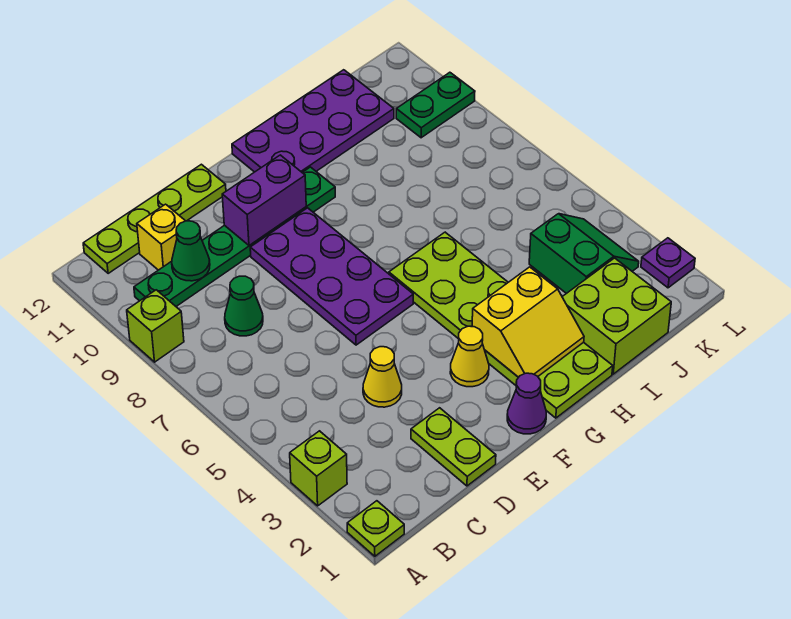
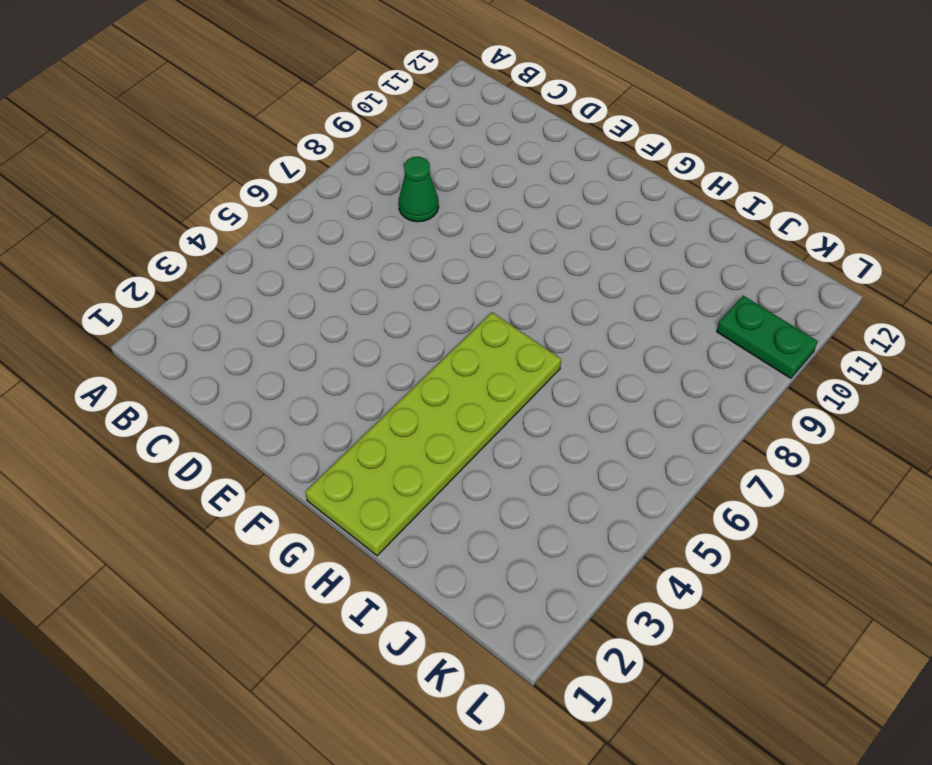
none -> lime plate A1 level 1
none -> lime brick A3 level 1
none -> lime brick A9 level 1

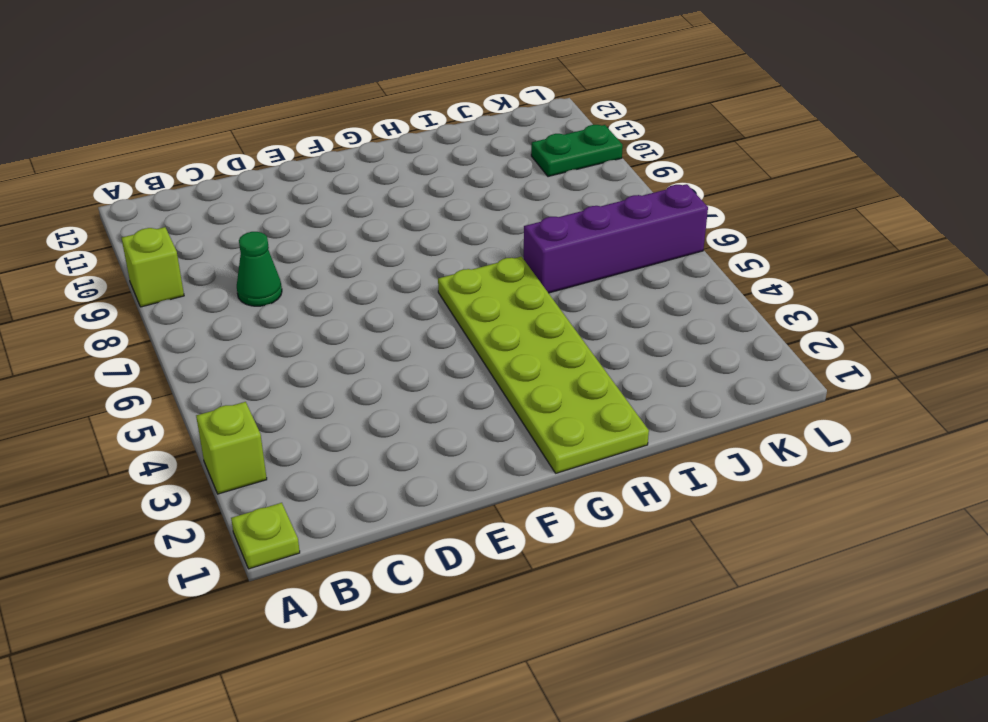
purple brick I6:L6 level 1 -> none
none -> green plate B10:G10 level 1
none -> lime plate B12:E12 level 1
none -> yellow brick C11 level 1

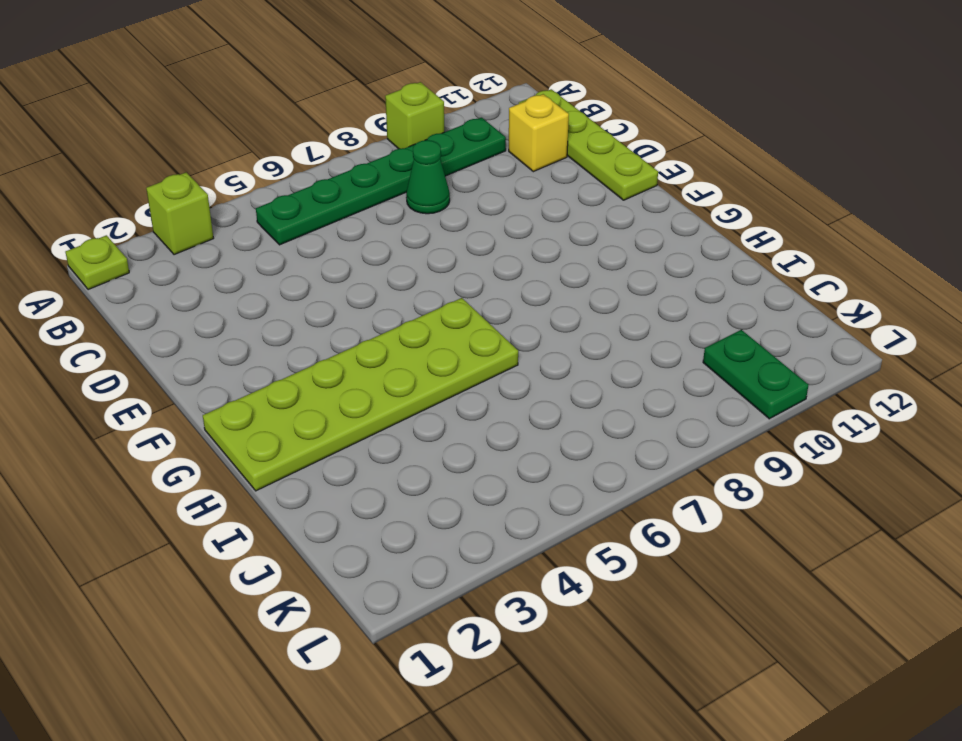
green plate B5:B10 level 1 -> green plate B10:G10 level 1
none -> lime plate D1:D2 level 1
none -> yellow cone D4 level 1
none -> purple plate E6:F9 level 1

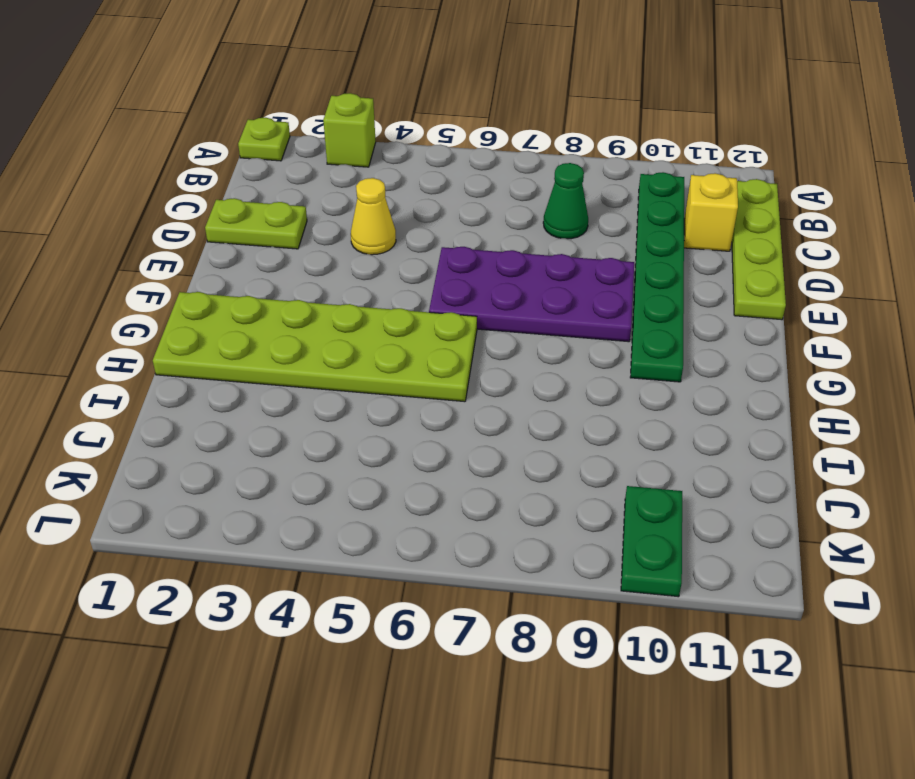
none -> lime brick A9 level 1
none -> purple cone F1 level 1
none -> yellow cone F3 level 1

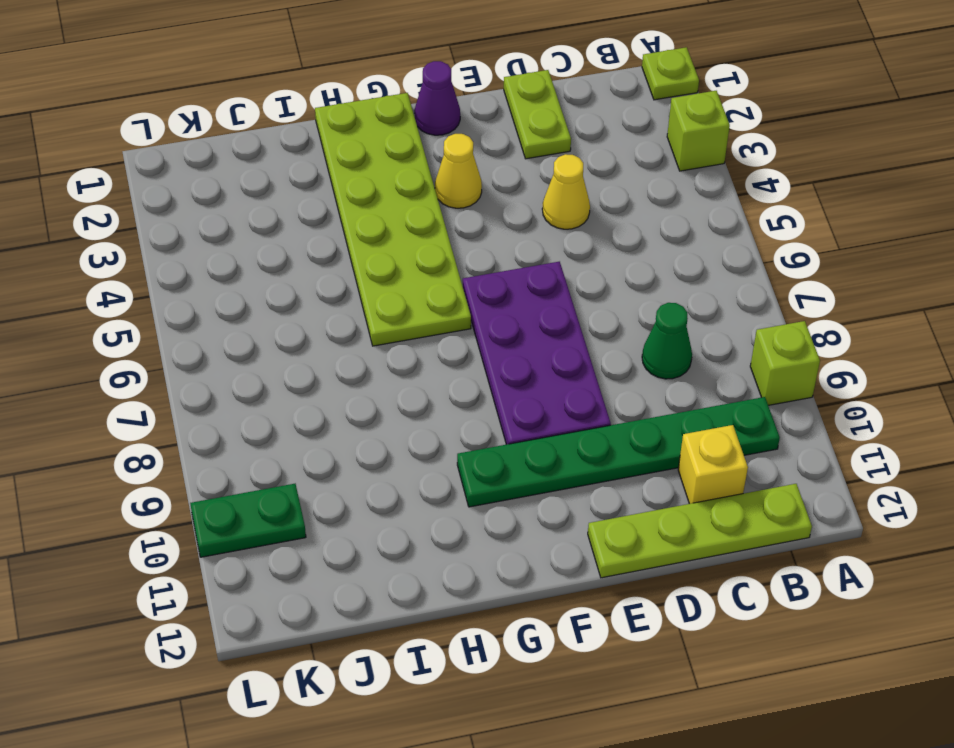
none -> purple plate G11:J12 level 1
none -> lime brick I1:J2 level 1
none -> green slope J3:K4 level 1 top J

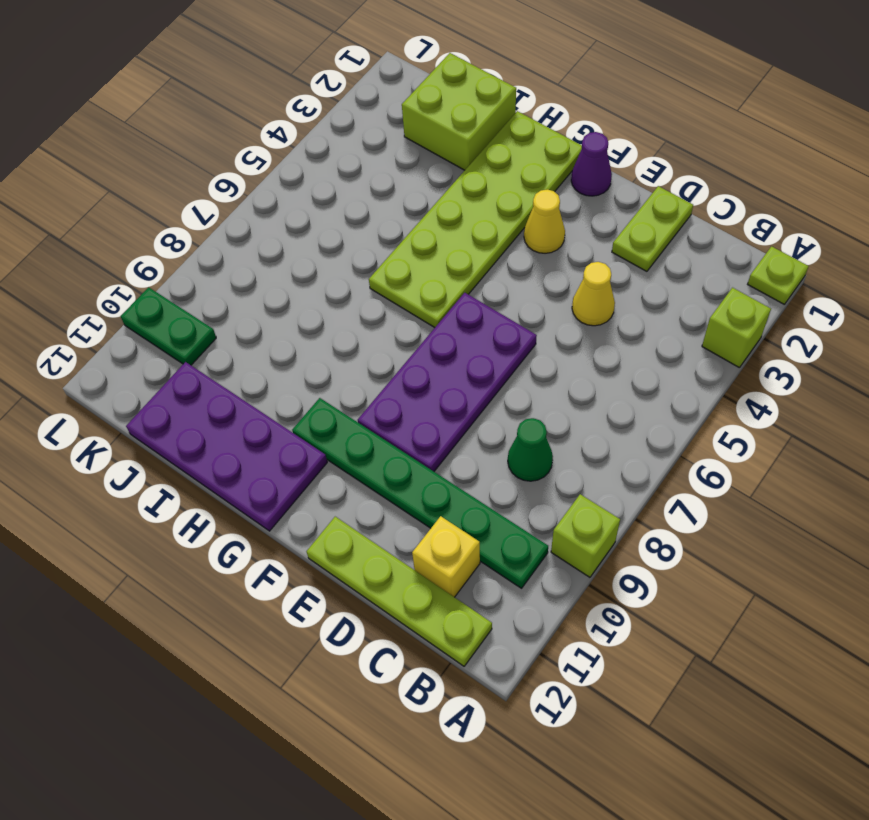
none -> green slope J3:K4 level 1 top J
none -> purple plate L2 level 1
none -> green cone C10 level 2

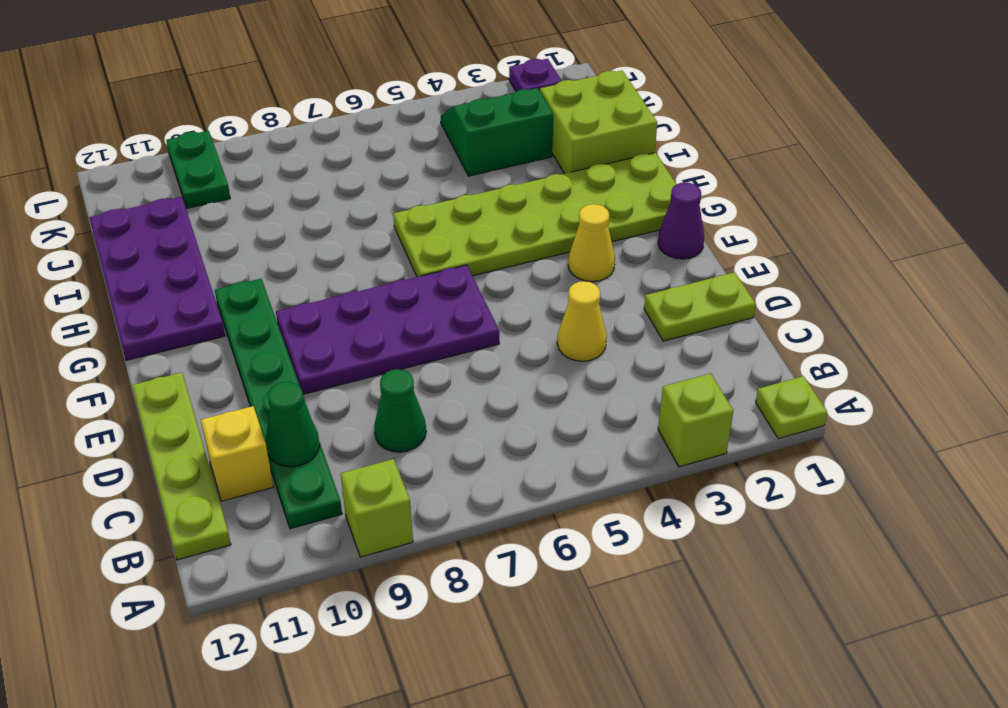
none -> purple brick E10:F10 level 2
none -> yellow slope G2:H3 level 2 top 3

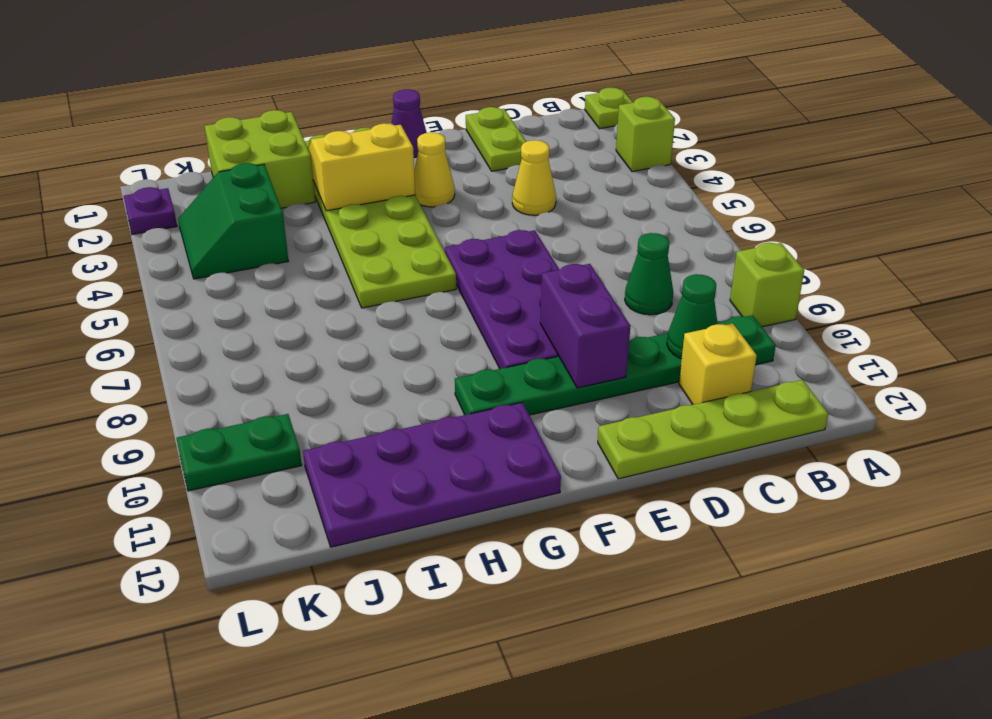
purple brick E9:E10 level 2 -> purple brick E10:F10 level 2

